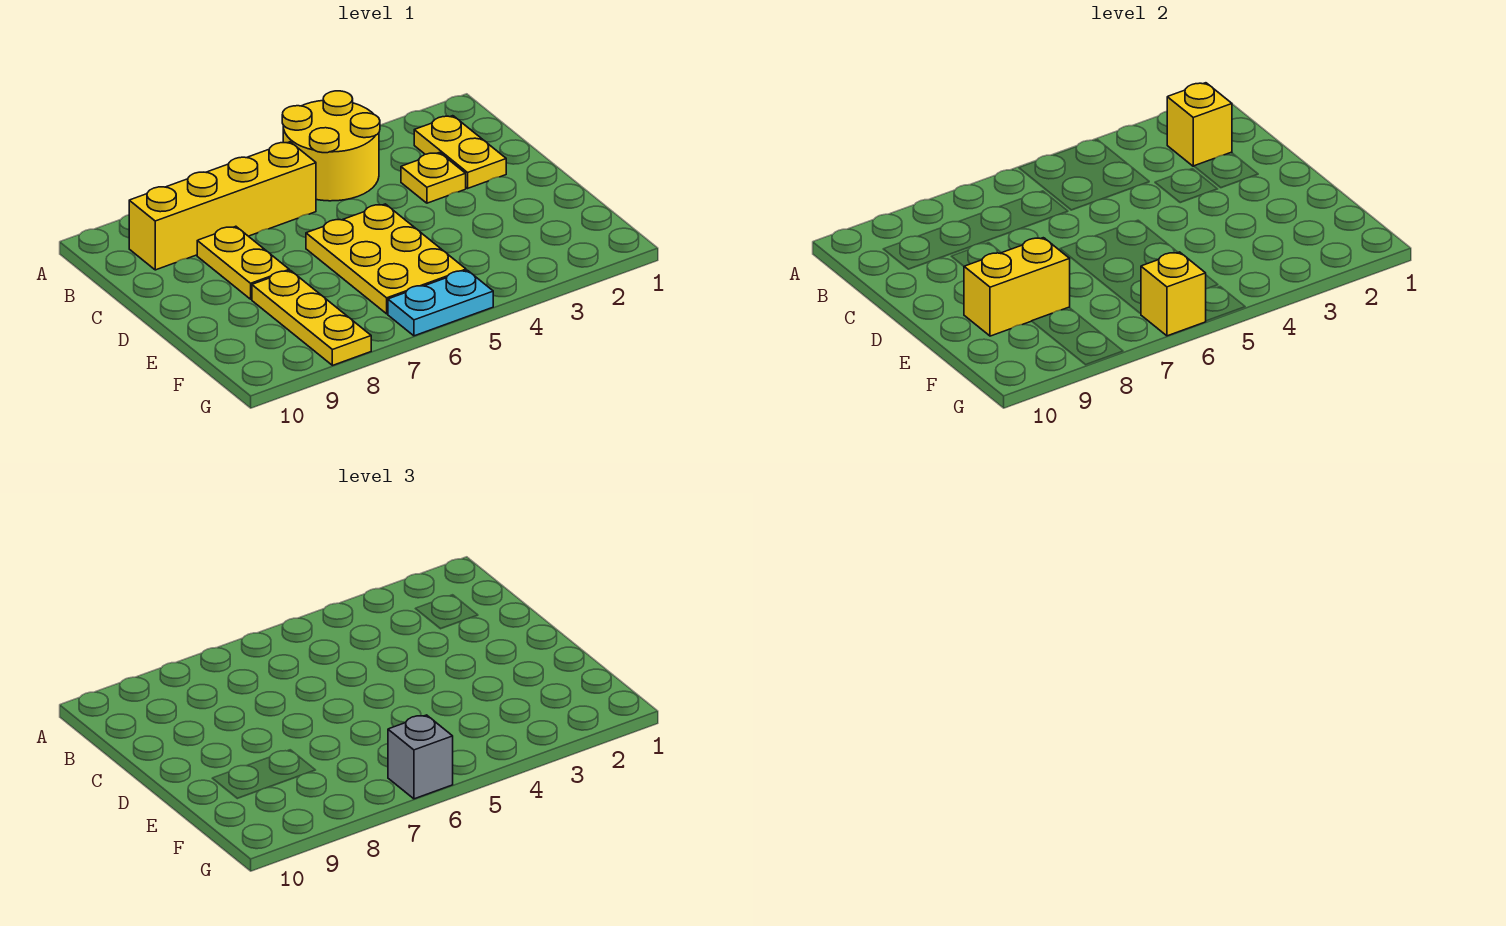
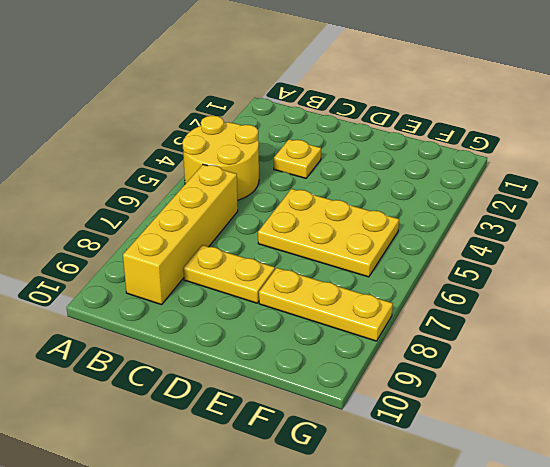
none -> yellow plate B2:C2 level 1
none -> cyan plate G5:G6 level 1
none -> yellow brick B2 level 2

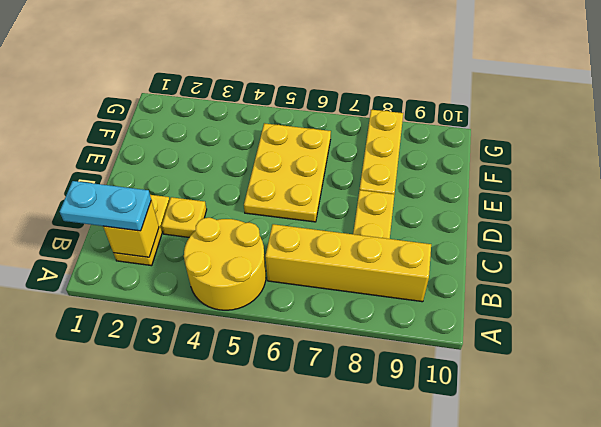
cyan plate B1:B2 level 3 -> cyan plate G5:G6 level 1
none -> yellow brick E8:E9 level 2
none -> yellow brick G6 level 2
none -> grey brick G6 level 3

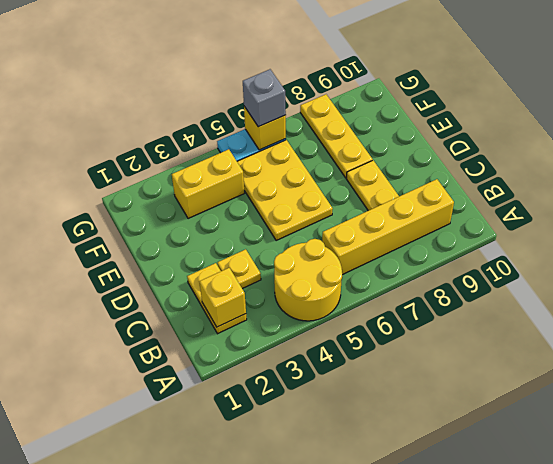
yellow brick F3:F4 level 1 -> yellow brick E8:E9 level 2

